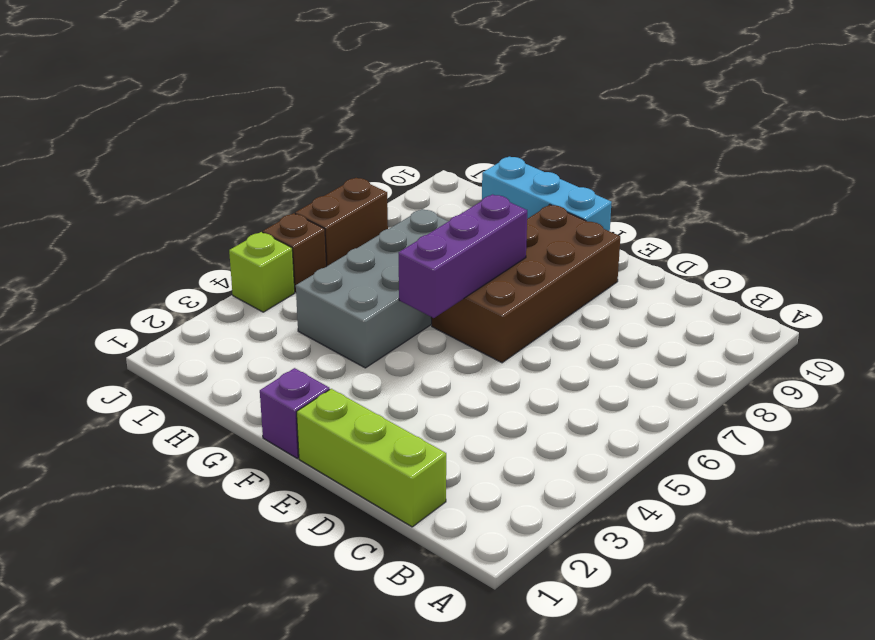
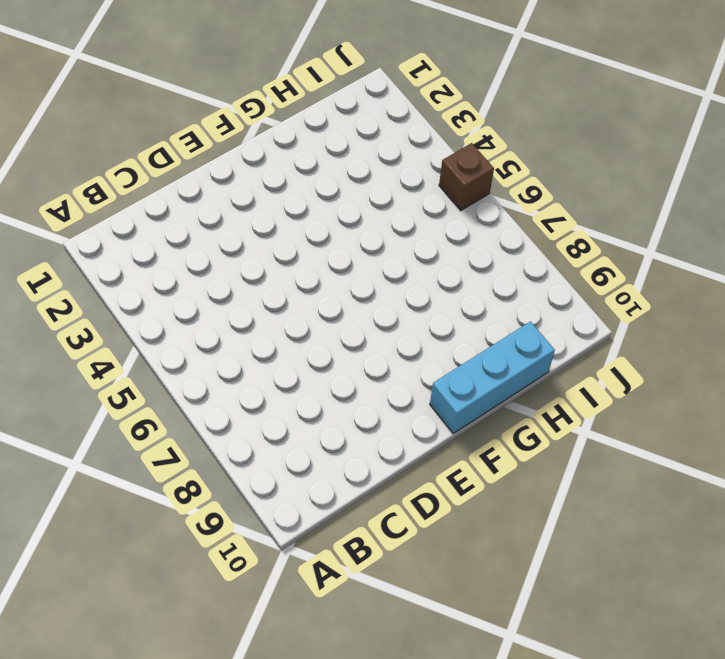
none -> lime brick C1:E1 level 1
none -> brown brick E6:F9 level 1

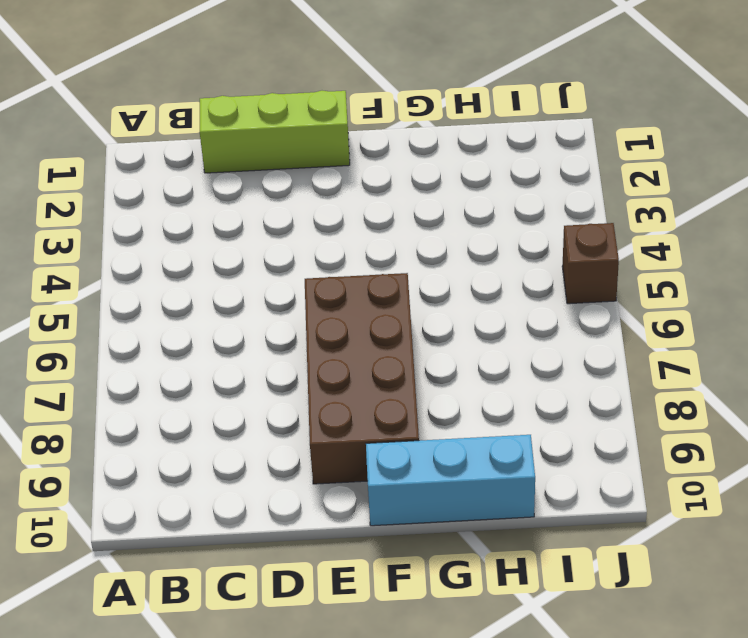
none -> purple brick F1 level 1
none -> grey brick G4:H7 level 1

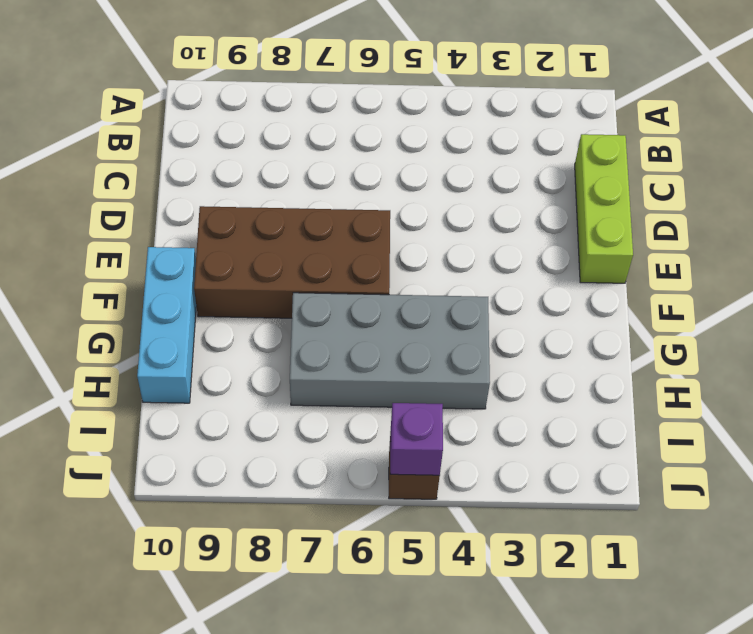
purple brick J5 level 2 -> purple brick F1 level 1
none -> lime brick J4 level 1
none -> brown brick J6:J7 level 1

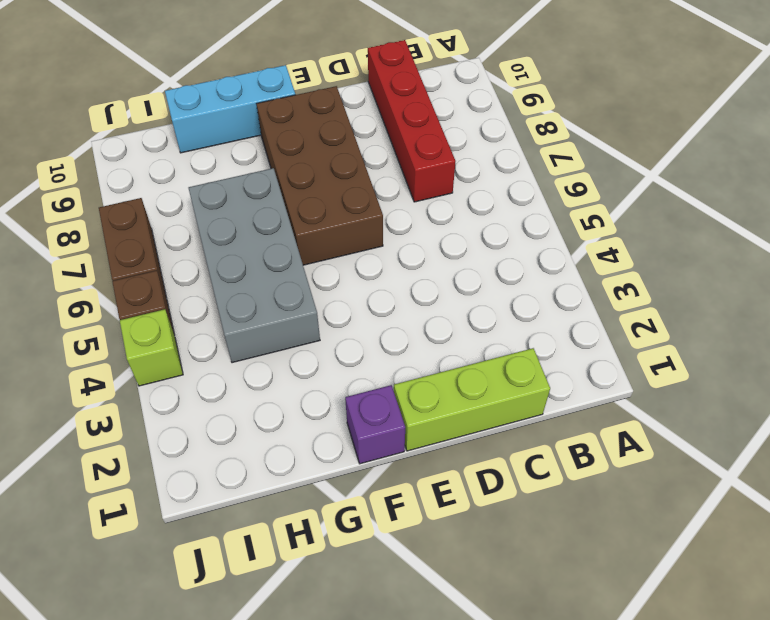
red brick C7:C10 level 1 -> none
none -> purple brick F5:F7 level 2

